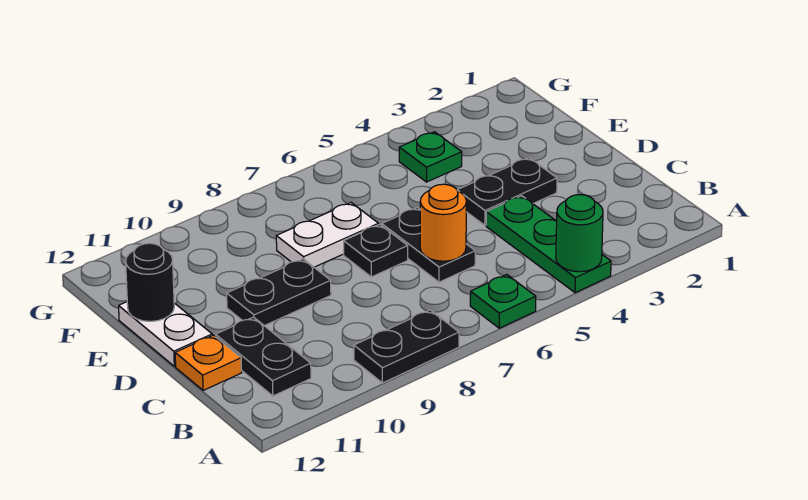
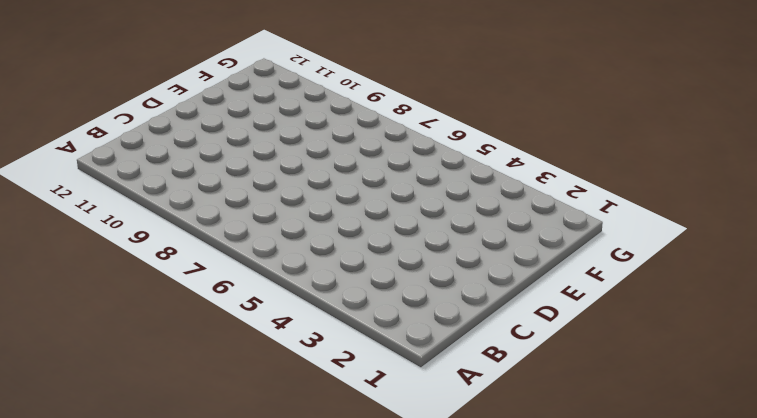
none -> green plate A4:C4 level 1
none -> green plate A6 level 1
none -> black plate A8:A9 level 1

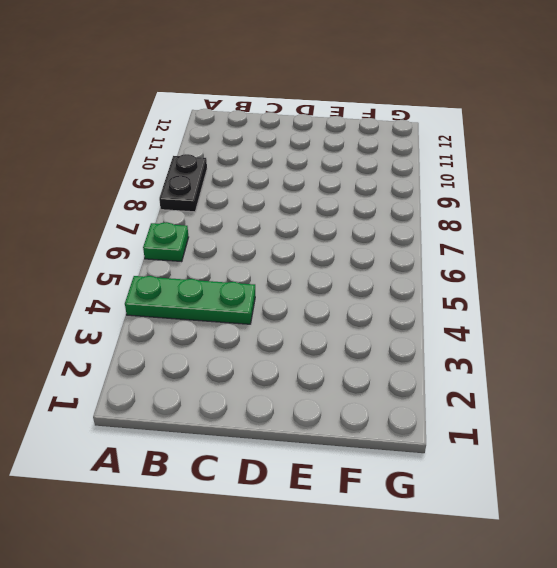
none -> black plate B11:C11 level 1
none -> black plate C6:D6 level 1
none -> orange plate C12 level 1

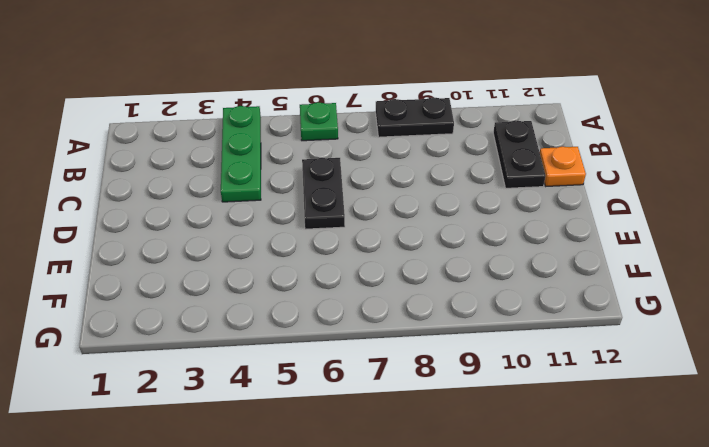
none -> black plate D3:D4 level 1
none -> black plate D7 level 1
none -> black plate D9:D10 level 1

